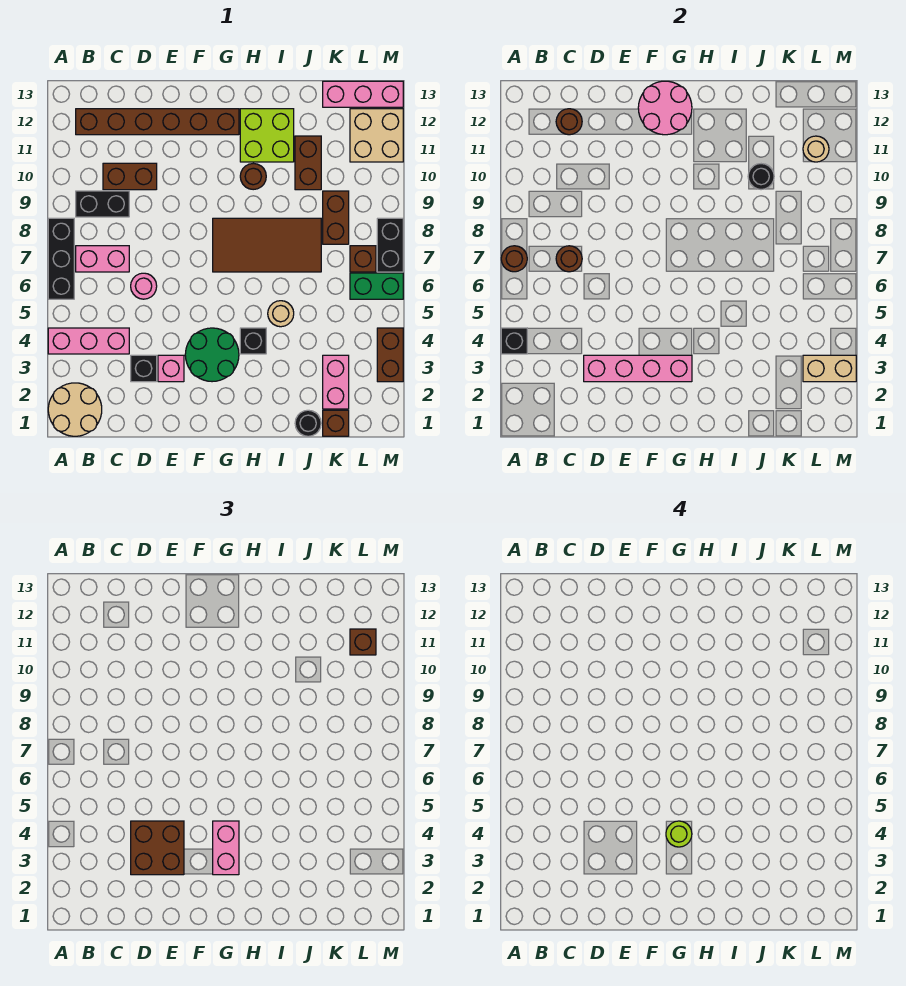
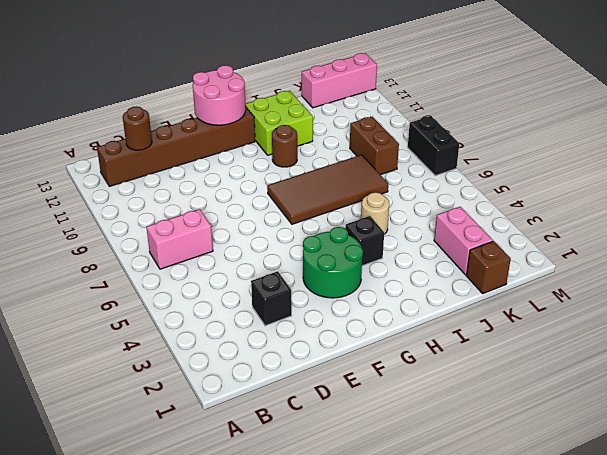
none -> tan round brick A1:B2 level 1
none -> pink brick A4:C4 level 1
none -> black brick A6:A8 level 1
none -> black brick B9:C9 level 1

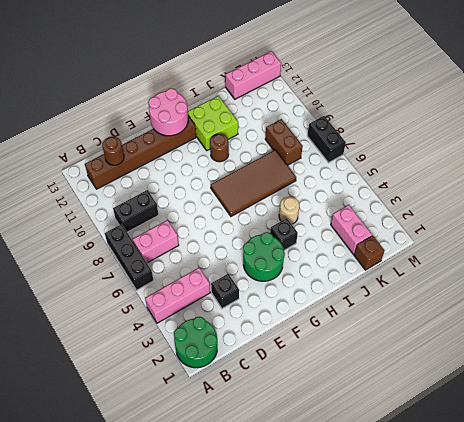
green round brick A1:B2 level 1 -> tan round brick A1:B2 level 1
none -> brown brick C10:D10 level 1
none -> pink round brick D6 level 1
none -> pink brick E3 level 1
none -> black round brick J1 level 1

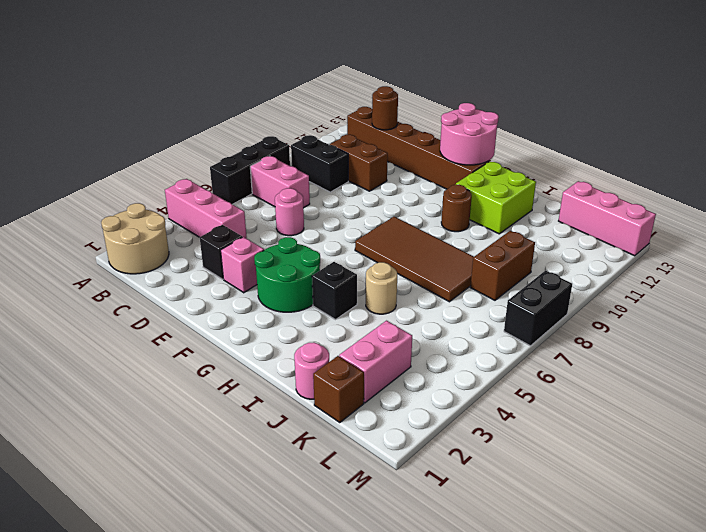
pink round brick J1 level 1 -> black round brick J1 level 1
none -> brown brick J10:J11 level 1
none -> green brick L6:M6 level 1
none -> brown brick L7 level 1
none -> tan brick L11:M12 level 1

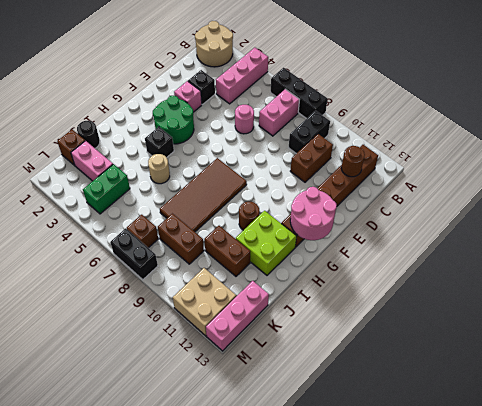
green brick K4:L4 level 1 -> green brick L6:M6 level 1
none -> brown brick M3:M4 level 1
none -> black brick A4 level 2
none -> brown round brick A7 level 2
none -> brown round brick C7 level 2

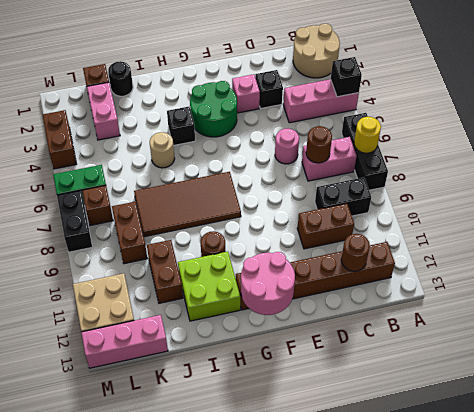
yellow round brick A7 level 2 -> brown round brick A7 level 2
none -> pink brick D3:G3 level 2
none -> black round brick J10 level 2
none -> tan brick L3:M3 level 2
none -> tan round brick L11 level 2

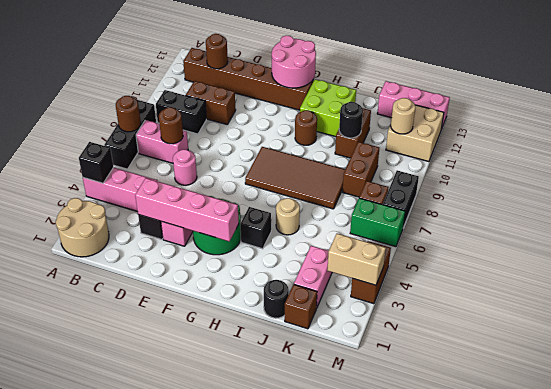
none -> brown brick D3:E4 level 3
none -> pink brick G3:G4 level 3
none -> brown brick L11 level 3
none -> lime round brick G4 level 4

